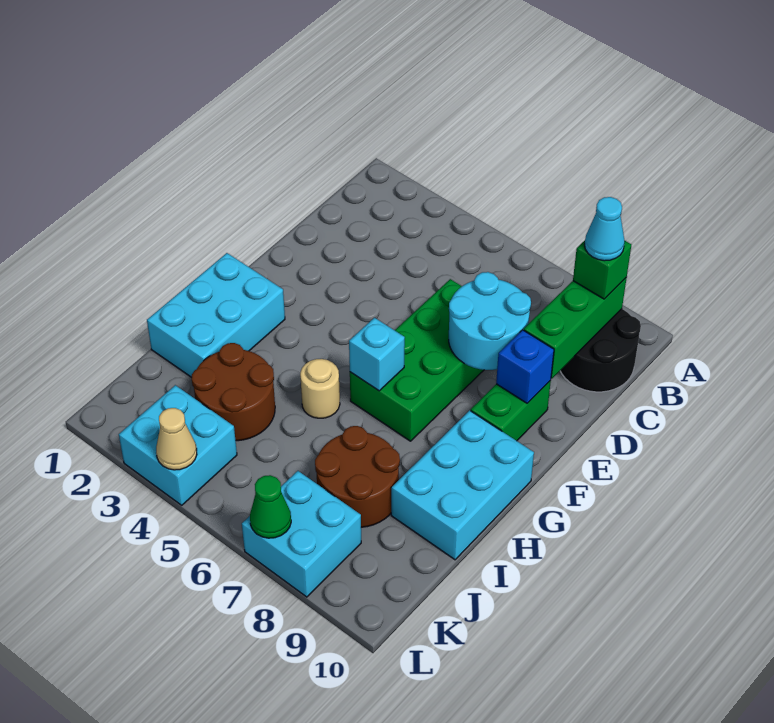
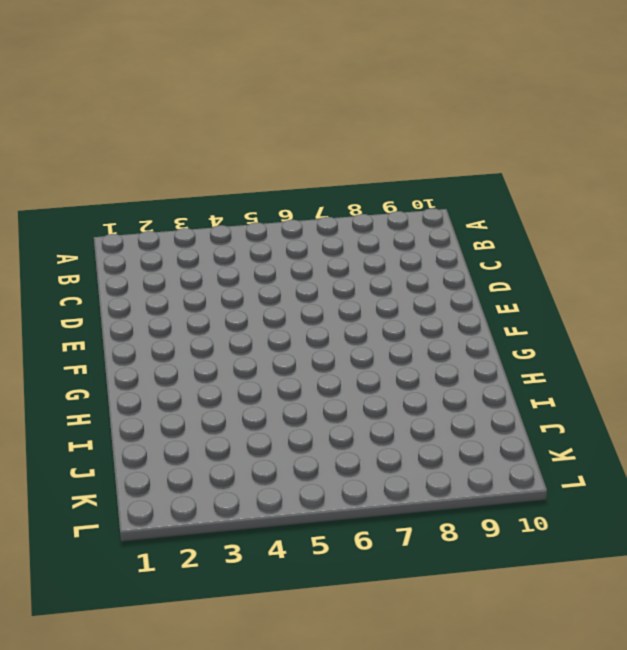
none -> black round brick B9:C10 level 1
none -> green brick D6:G7 level 1
none -> green brick E9:F9 level 1

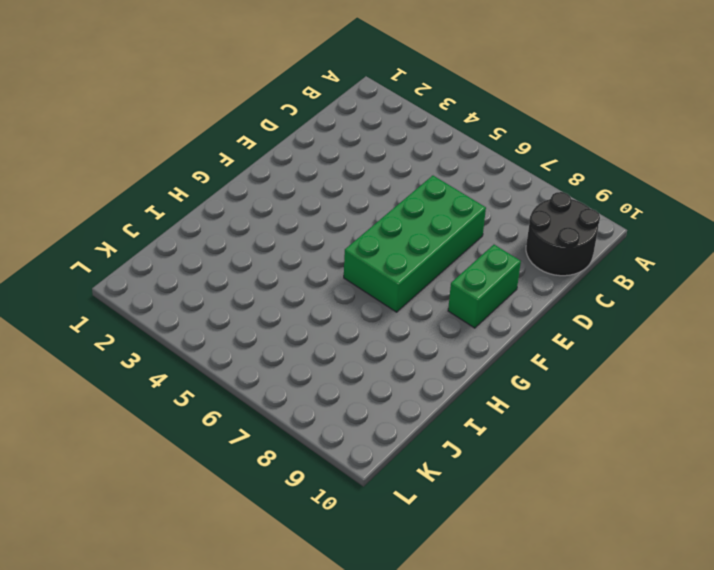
none -> cyan brick G1:I2 level 1
none -> cyan brick G9:I10 level 1
none -> tan round brick H5 level 1

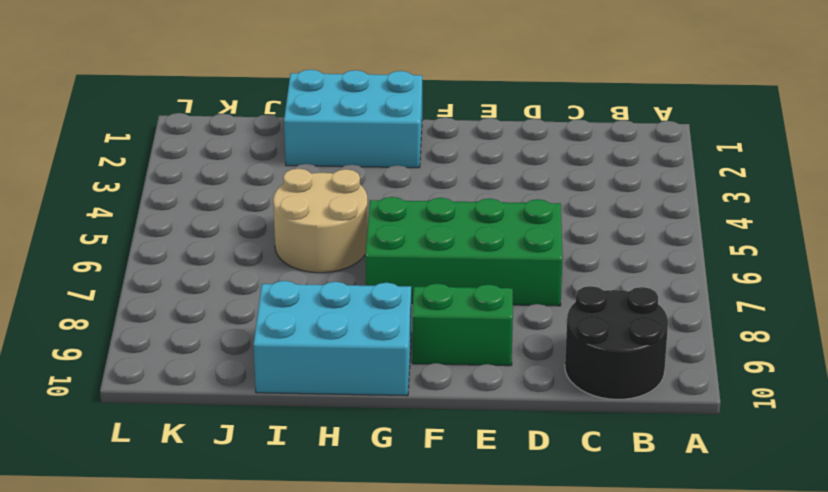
tan round brick H5:I6 level 1 -> tan round brick H5 level 1
none -> brown round brick I3:J4 level 1
none -> brown round brick I7:J8 level 1
none -> cyan brick K3:L4 level 1

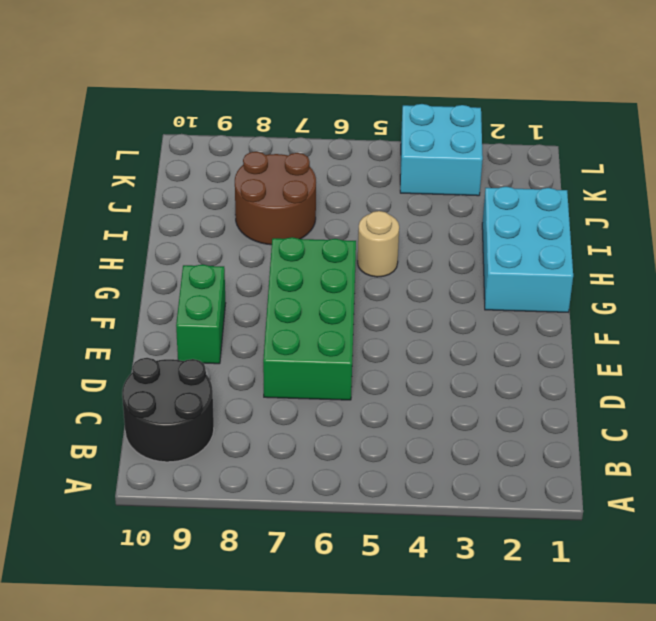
none -> cyan brick G9:I10 level 1
none -> brown round brick I3:J4 level 1
none -> cyan brick K7:L8 level 1

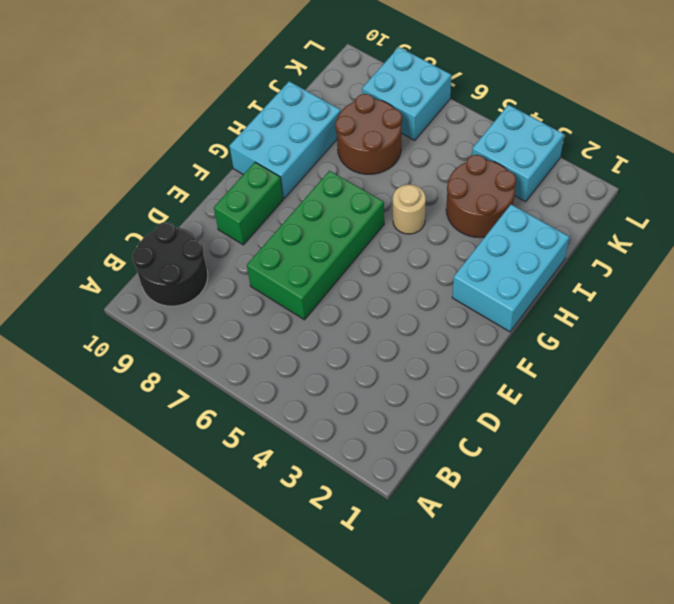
none -> green brick B9:D9 level 2
none -> cyan round brick D7:E8 level 2
none -> blue brick E9 level 2

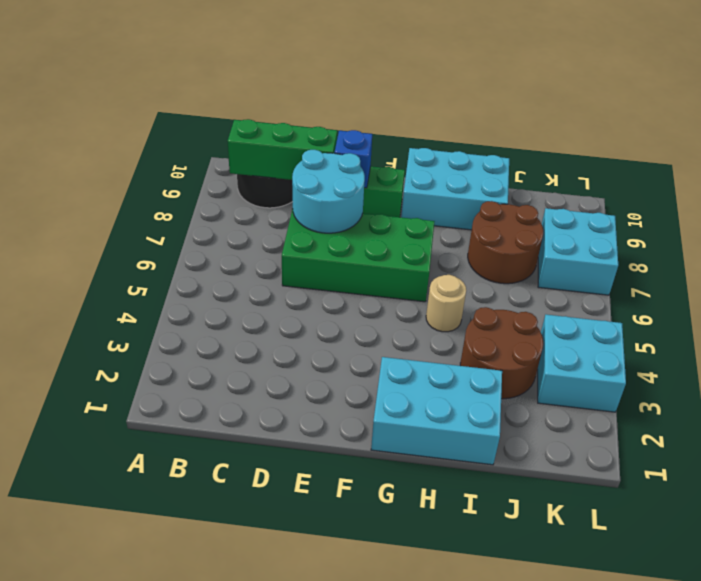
none -> cyan brick G6 level 2
none -> tan cone L4 level 2
none -> green cone L7 level 2

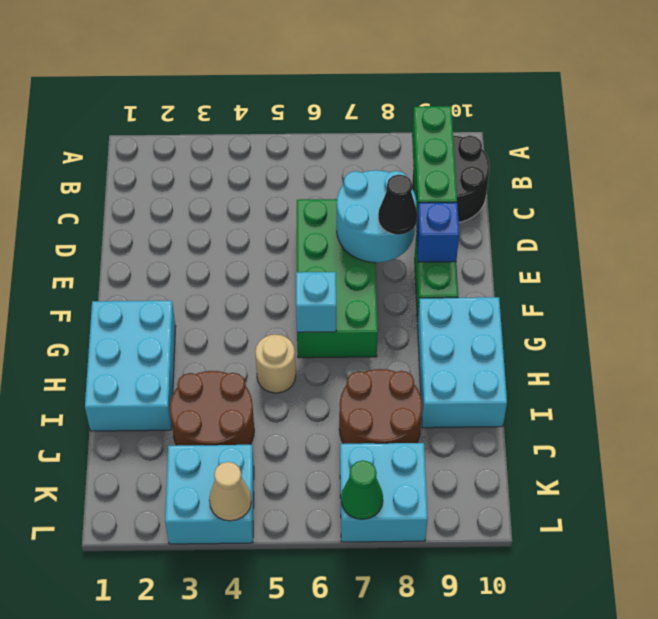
black cone E8 level 3 -> none
none -> green brick B9 level 3
none -> cyan cone B9 level 4

